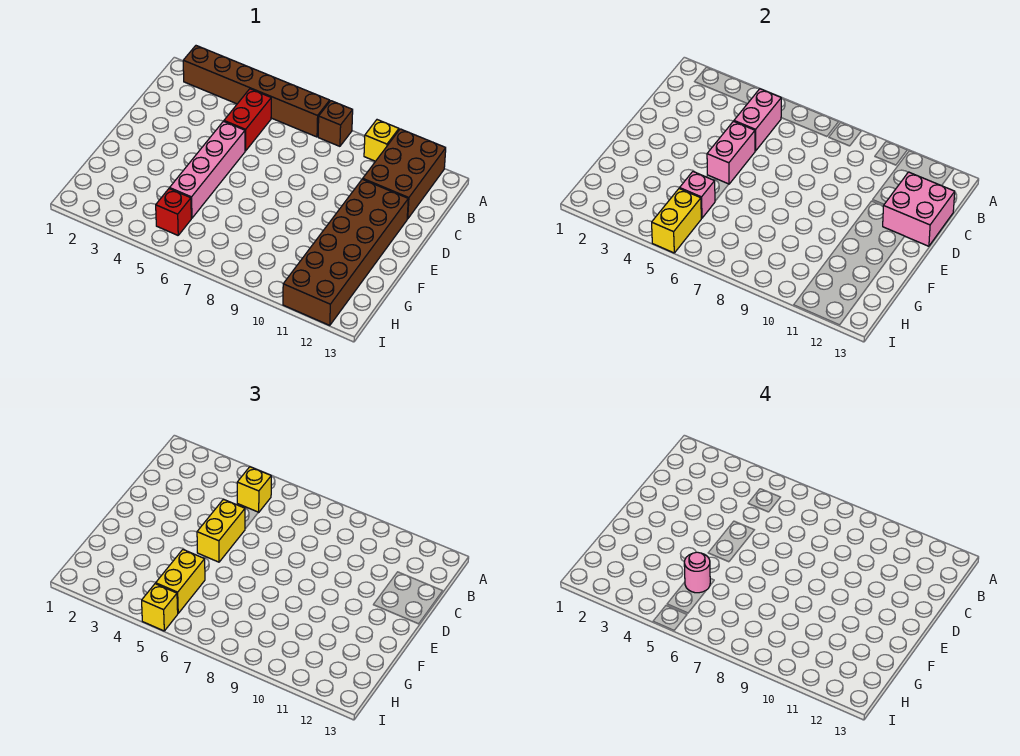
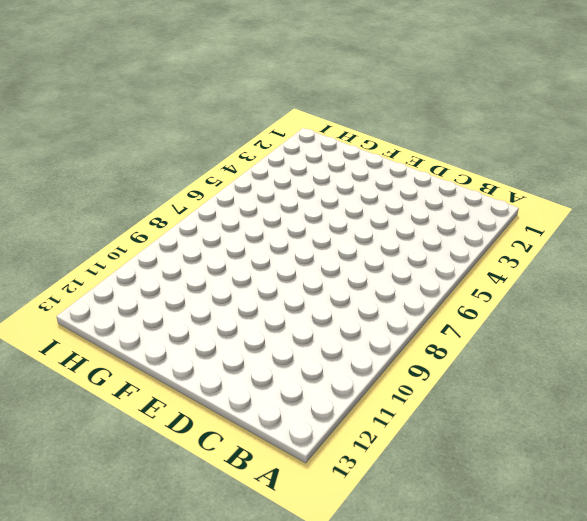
none -> brown brick A2:A7 level 1
none -> brown brick A8 level 1
none -> yellow brick A10 level 1

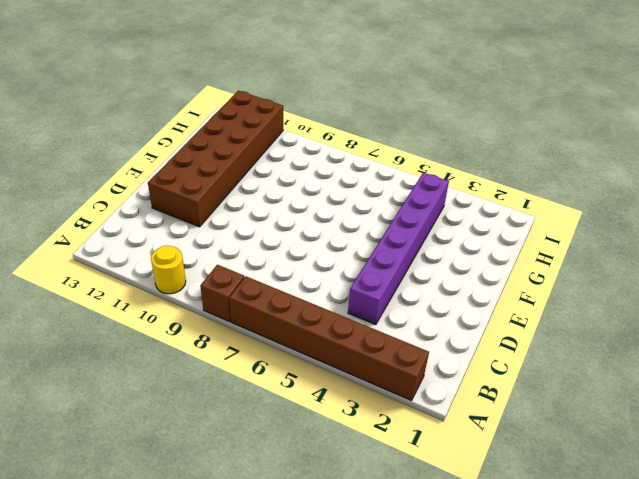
yellow round brick A10 level 1 -> yellow brick A10 level 1
purple brick C4:H4 level 1 -> none
none -> brown brick A11:C12 level 1
none -> red brick B5:C5 level 1
none -> pink brick D5:G5 level 1

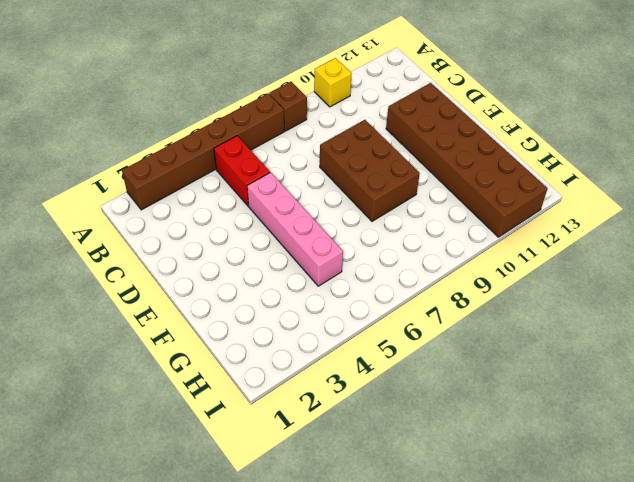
brown brick D8:F9 level 1 -> brown brick A11:C12 level 1
none -> red brick H5 level 1
none -> pink brick B5:C5 level 2
none -> pink brick C12:D13 level 2

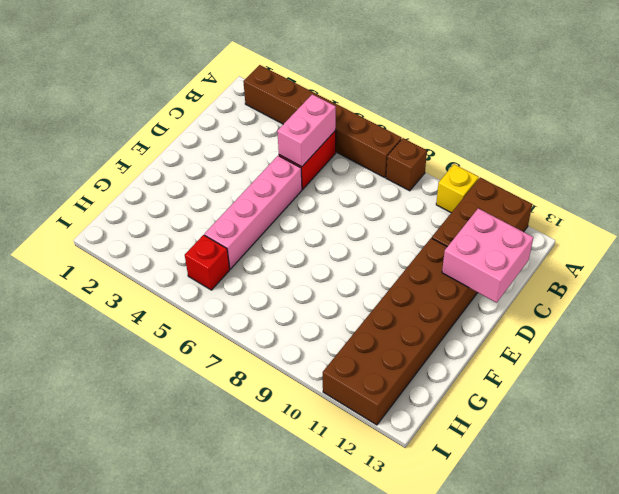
none -> pink brick D5:E5 level 2
none -> pink brick G5 level 2
none -> yellow brick H5:I5 level 2

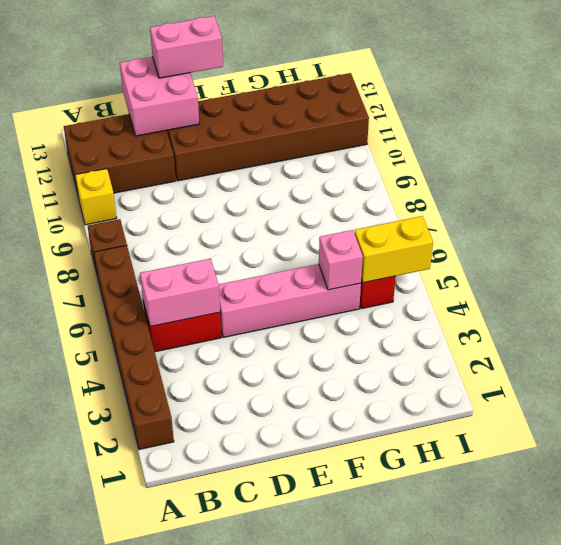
pink brick D13:E13 level 3 -> pink brick D5:E5 level 2
none -> yellow brick B5 level 3
none -> yellow brick D5:E5 level 3
none -> yellow brick G5:H5 level 3

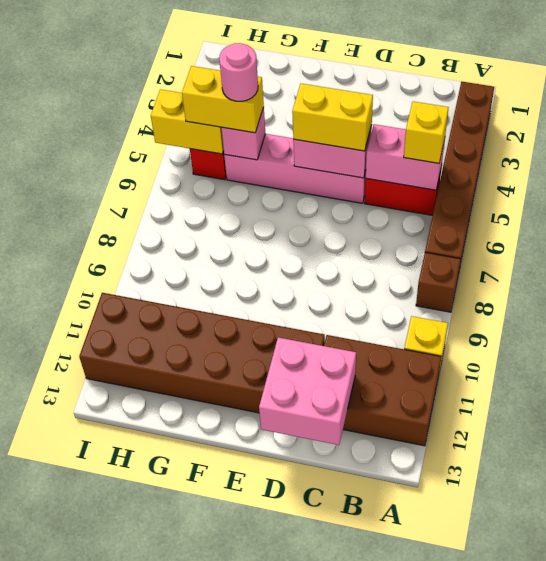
none -> yellow brick I5 level 3

